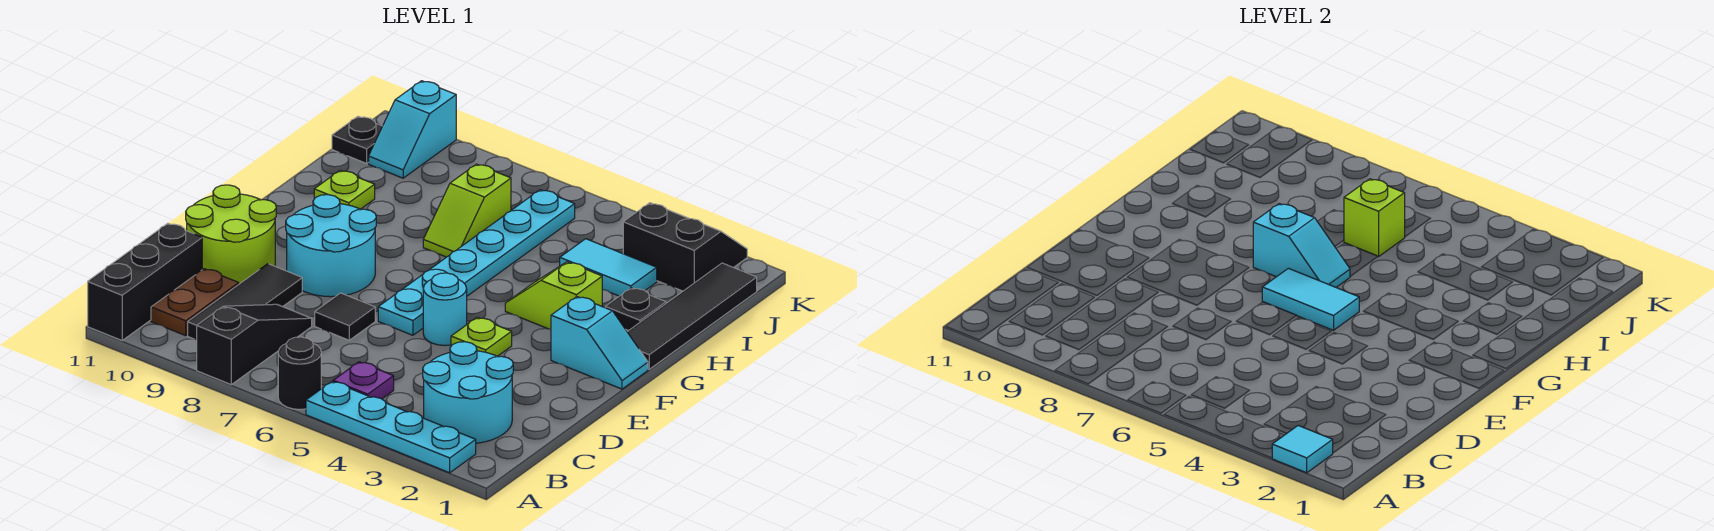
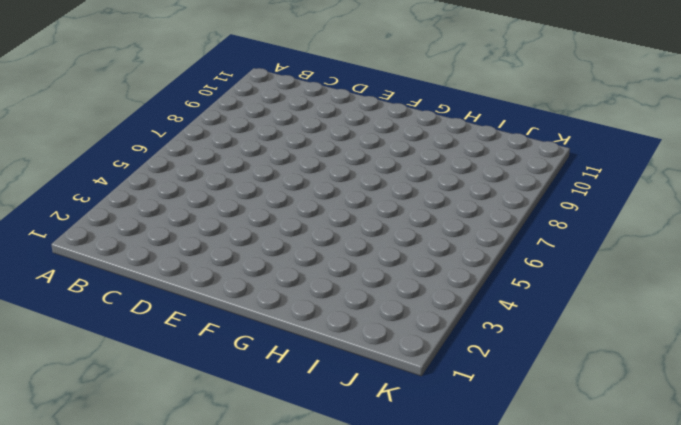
none -> cyan plate A2:A5 level 1
none -> black round brick A6 level 1
none -> black slope A8:C8 level 1 top A

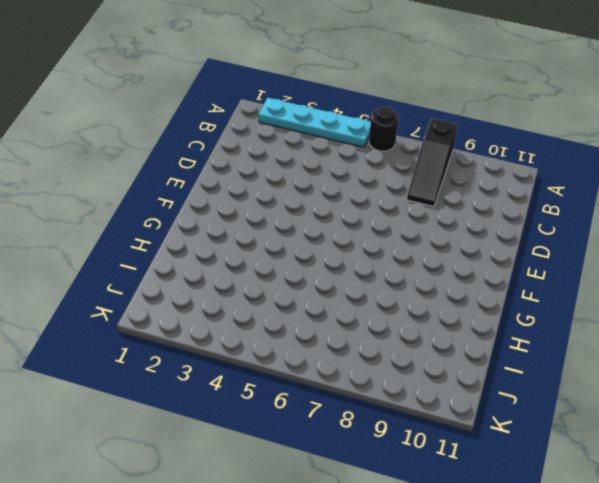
none -> black brick A11:C11 level 1
none -> cyan round brick B2:C3 level 1
none -> purple plate B5 level 1

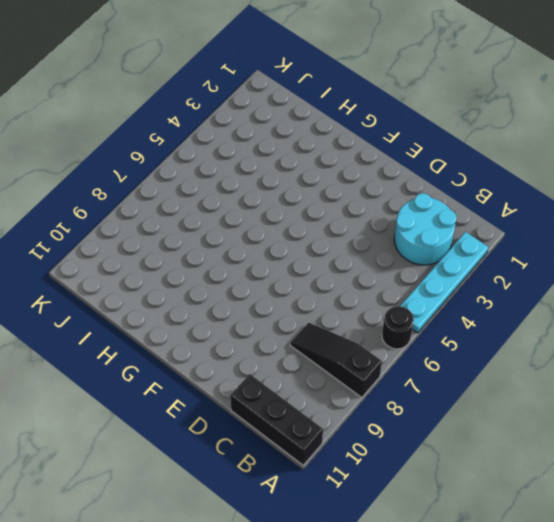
none -> purple plate B5 level 1
none -> black tile B9:D9 level 1
none -> brown plate B10:C10 level 1

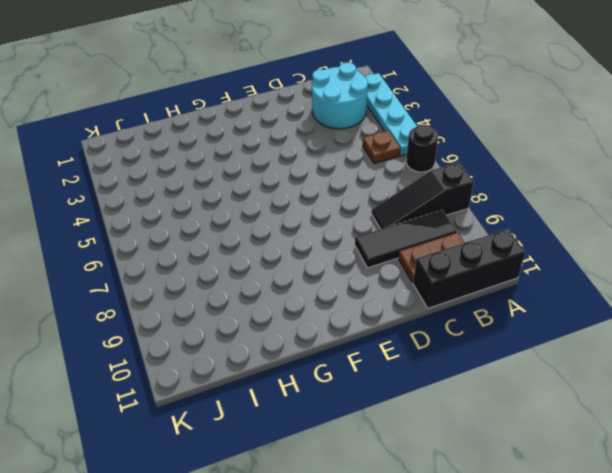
brown plate B5 level 1 -> purple plate B5 level 1
none -> black tile D7 level 1
none -> lime round brick D10:E11 level 1
none -> lime plate E4 level 1

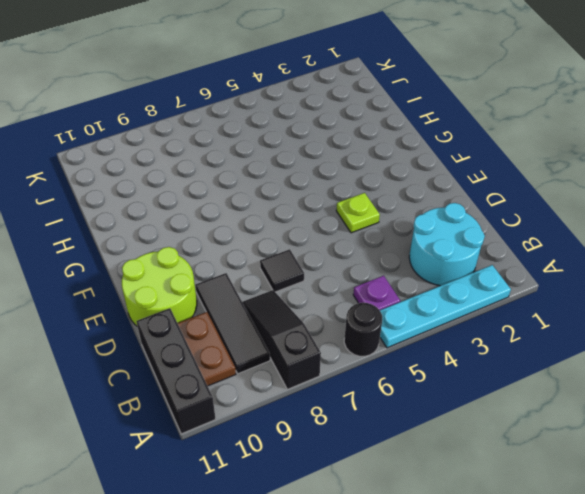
none -> cyan round brick E5 level 1
none -> cyan plate E6:J6 level 1
none -> cyan round brick E8:F9 level 1

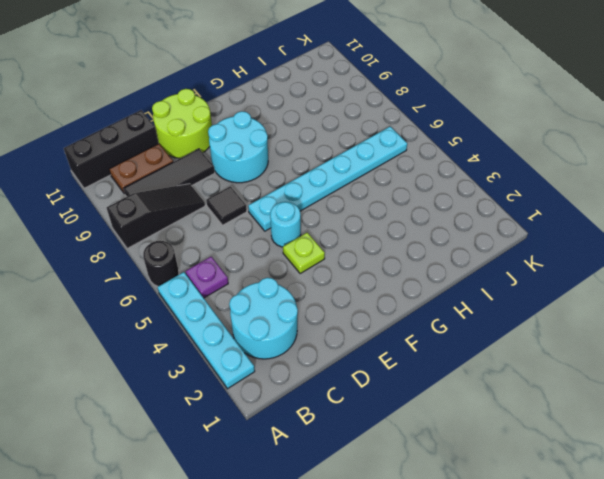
none -> cyan slope F1:F2 level 1 top 2
none -> black tile G1:J1 level 1
none -> lime slope G3:G4 level 1 top 3

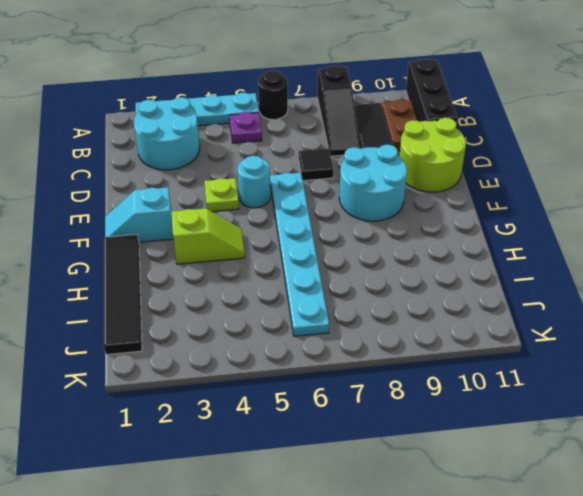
none -> black plate H2 level 1
none -> lime slope H7:I7 level 1 top I
none -> lime plate H10 level 1

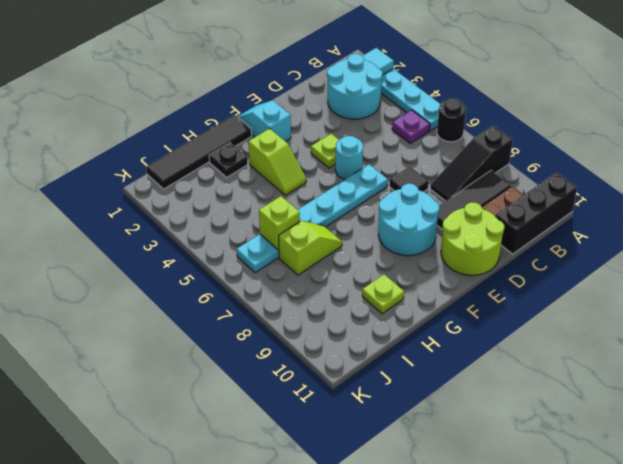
none -> cyan tile I3:I4 level 1
none -> black slope J2:K3 level 1 top J
none -> cyan slope J10:K10 level 1 top K

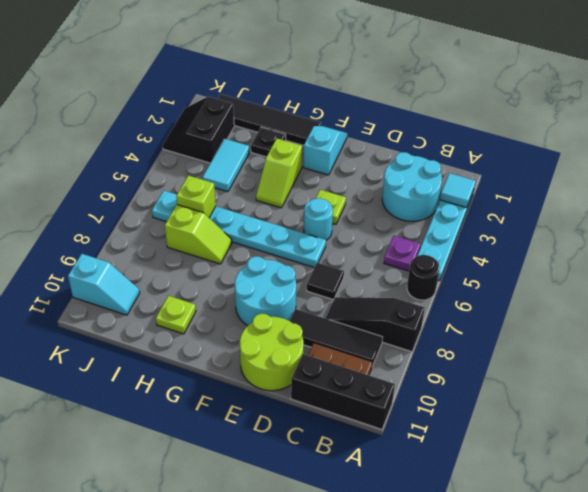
none -> black plate J11 level 1
none -> cyan tile F5:F6 level 2
none -> cyan slope G6:G7 level 2 top 7

